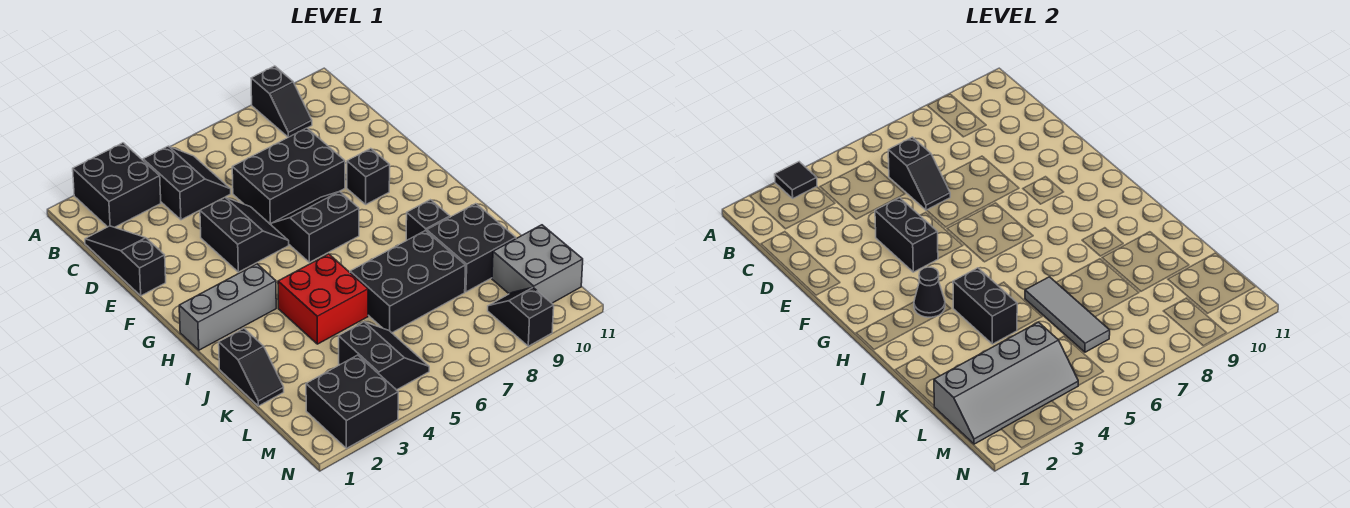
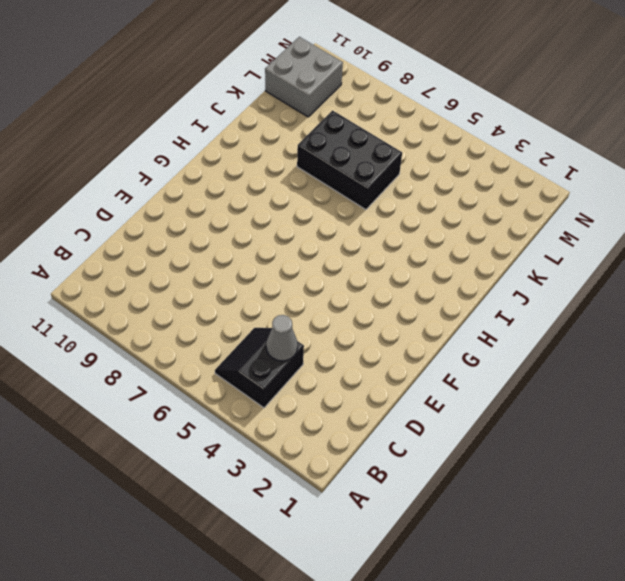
grey cone C4 level 2 -> none
none -> black brick A2:B3 level 1
none -> black slope A9:B9 level 1 top A
none -> black slope C1:E1 level 1 top E

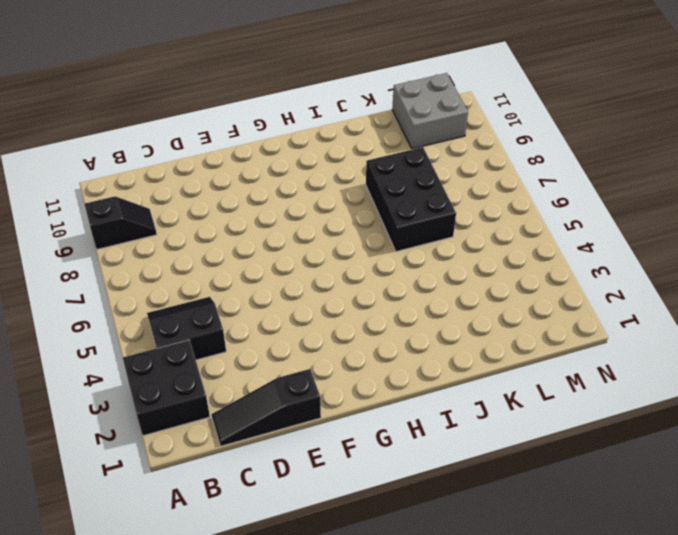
none -> black brick D6:E8 level 1
none -> black slope E4:F5 level 1 top 4
none -> black slope F6:G7 level 1 top G

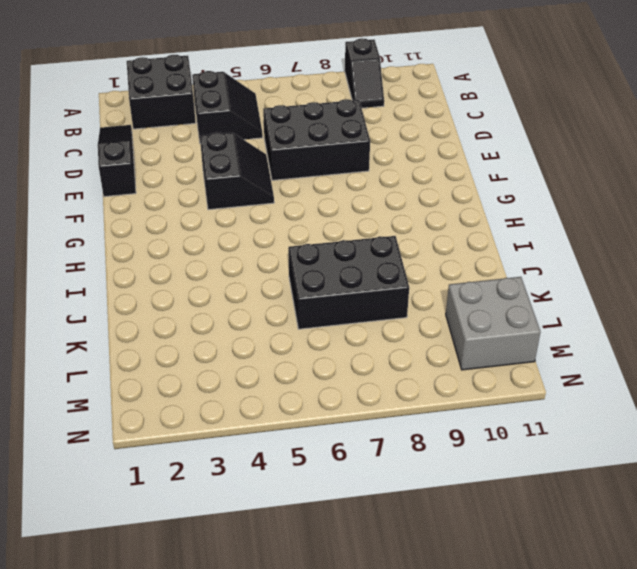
none -> black slope F6:G7 level 1 top G
none -> black brick F9 level 1
none -> grey brick H1:H3 level 1

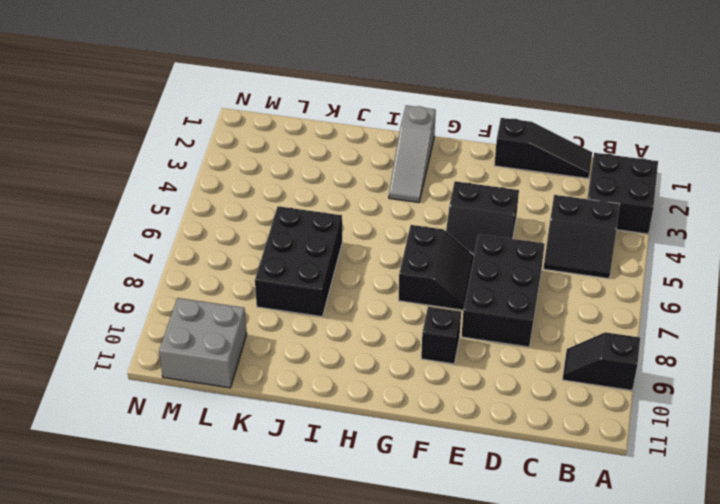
grey slope H1:H3 level 1 top 1 -> grey brick H1:H3 level 1
none -> red brick I4:J5 level 1
none -> black brick I9 level 1
none -> black slope J1:K1 level 1 top J

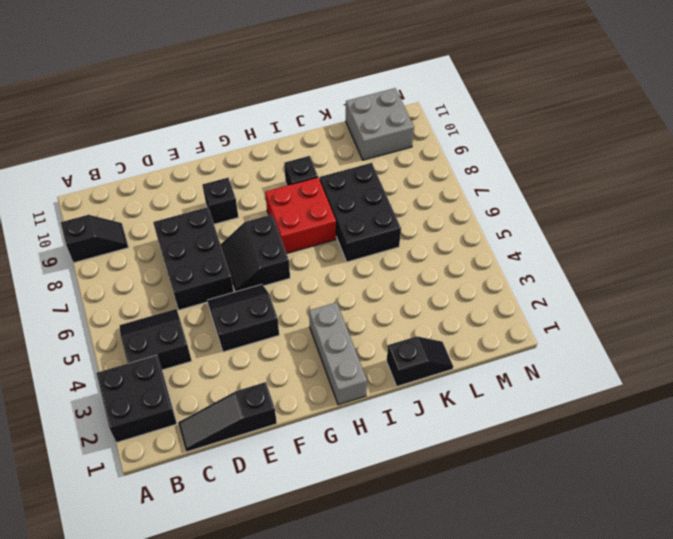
red brick H7:I8 level 1 -> red brick I4:J5 level 1
none -> black brick J9:K10 level 1
none -> black slope L4:M5 level 1 top 4
none -> black brick M2:N3 level 1

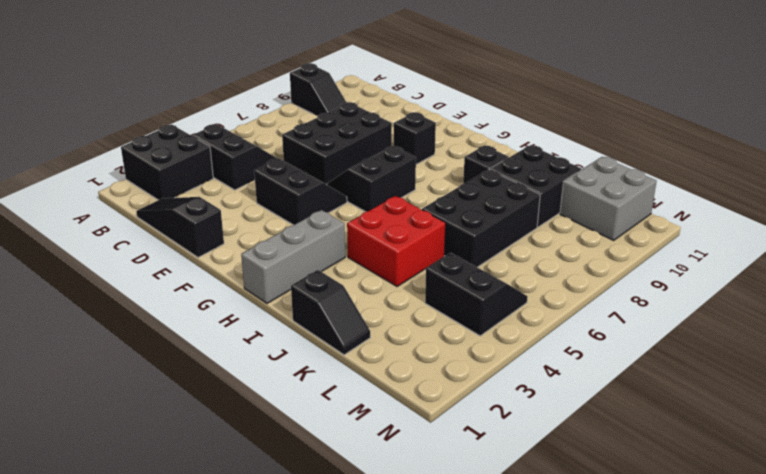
none -> black brick M2:N3 level 1
none -> black slope M9:N9 level 1 top N
none -> black tile A3 level 2

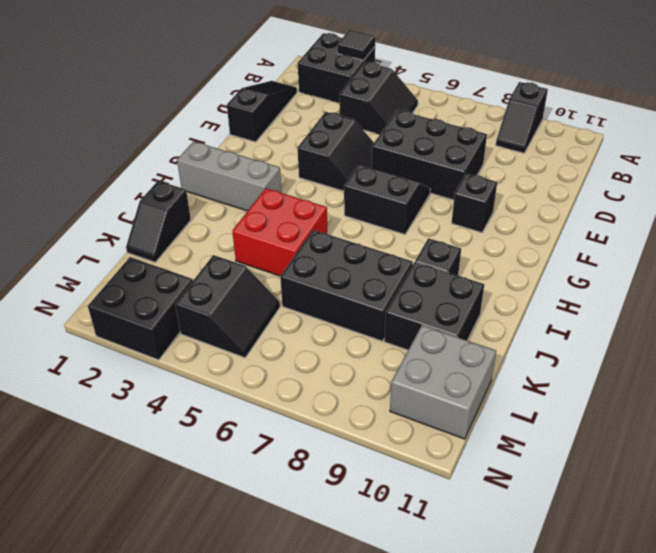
none -> black slope M9:N9 level 1 top N
none -> black slope C6:D6 level 2 top C
none -> black brick E4:F4 level 2

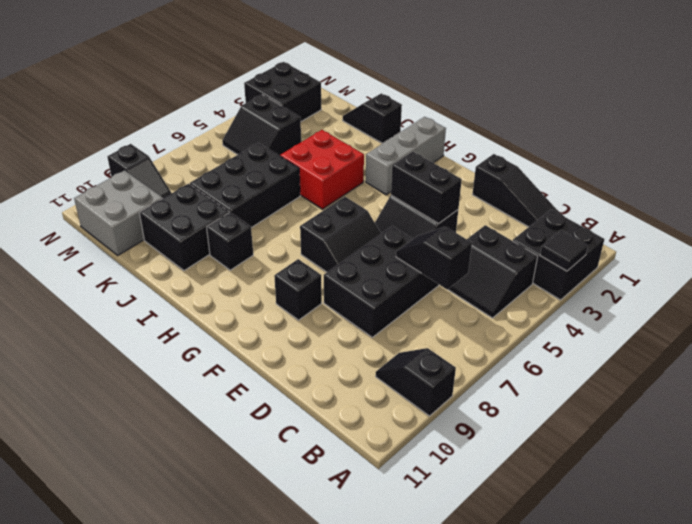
none -> black cone H3 level 2
none -> black brick I4:J4 level 2
none -> grey tile J6:L6 level 2

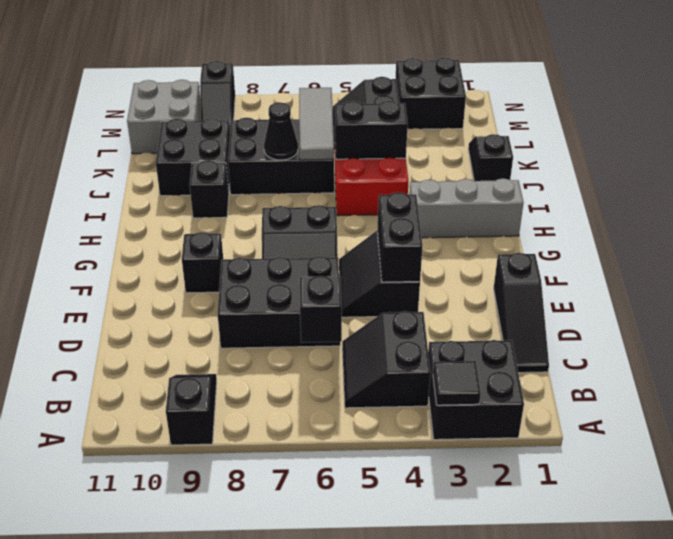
black brick J4:J5 level 2 -> black brick I4:J4 level 2
black cone J7 level 2 -> black cone H3 level 2
none -> grey slope L1:M4 level 2 top L

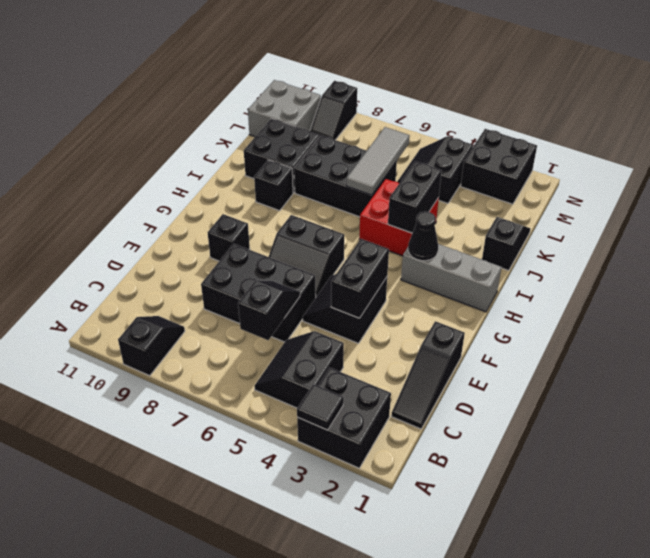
none -> grey slope L1:M4 level 2 top L

